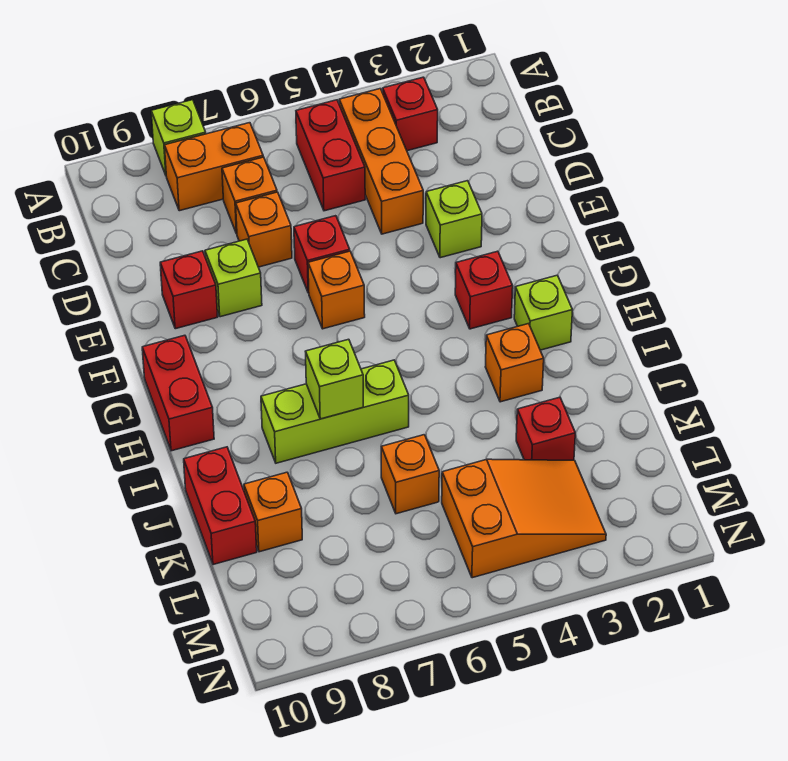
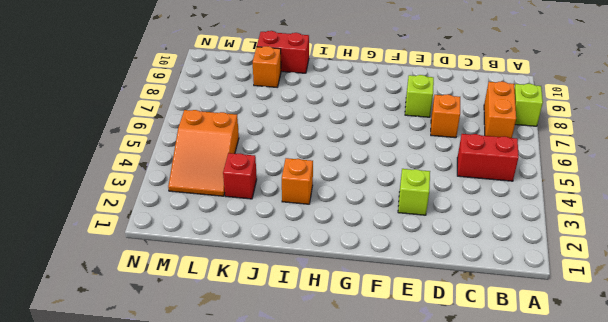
none -> red brick B3 level 1
none -> orange brick B4:D4 level 1
none -> orange brick C7 level 1

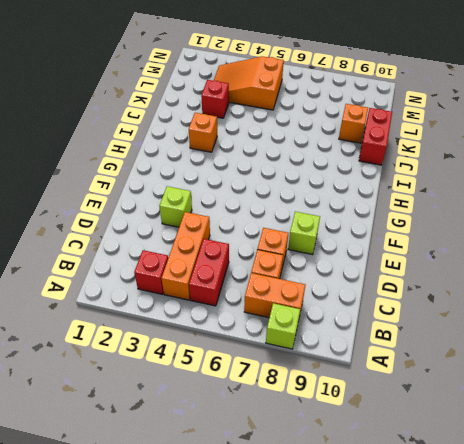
none -> red brick E6 level 1
none -> red brick E9 level 1
none -> orange brick F6 level 1

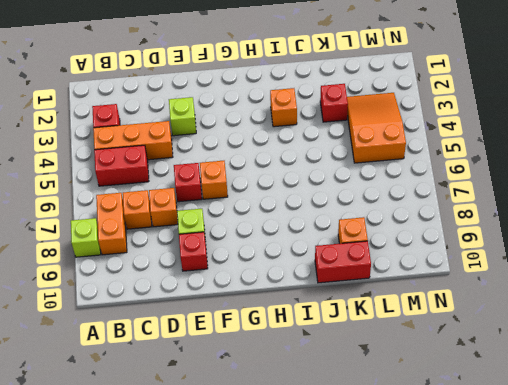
none -> red brick G3 level 1
none -> red brick G10:H10 level 1
none -> lime brick H2 level 1

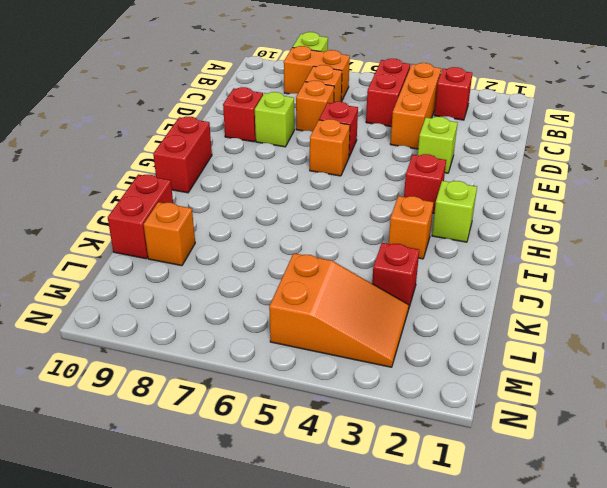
none -> lime brick I6:I8 level 1
none -> orange brick K6 level 1
none -> lime brick I7 level 2

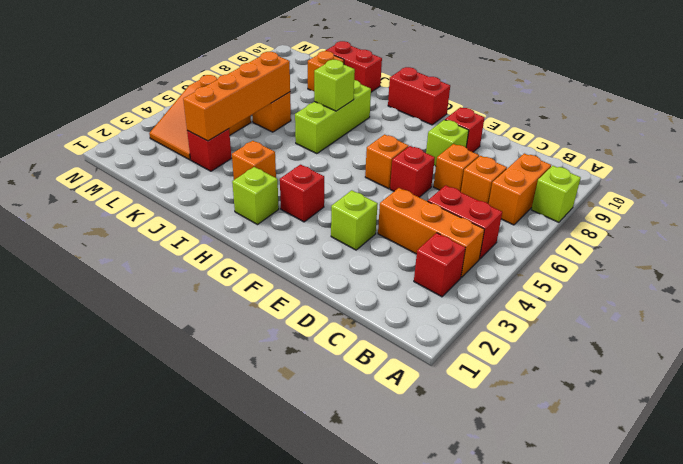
orange brick K3:K6 level 2 -> none

